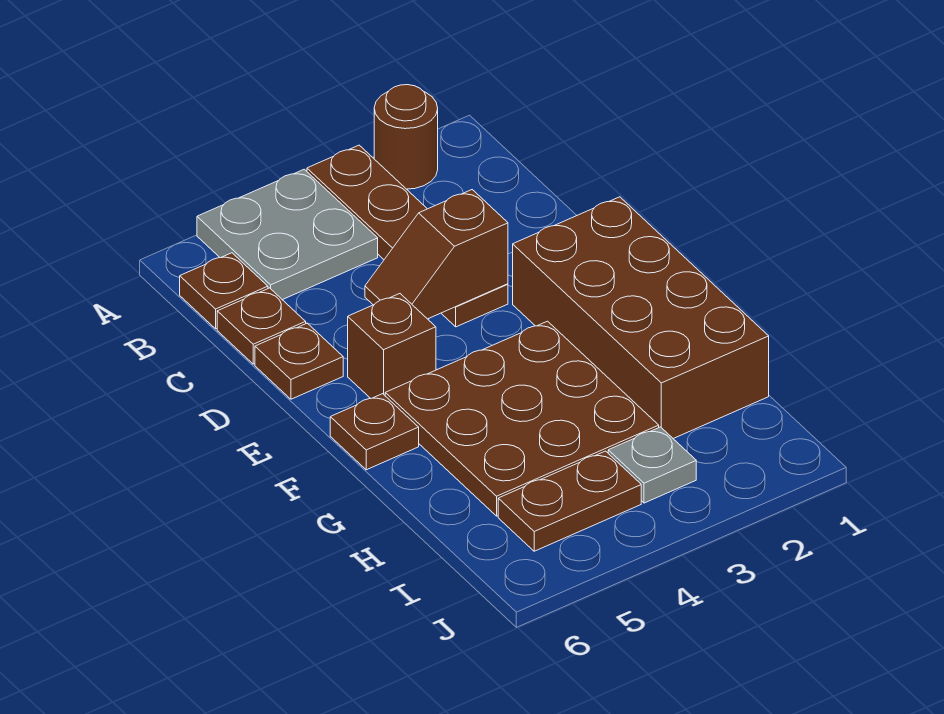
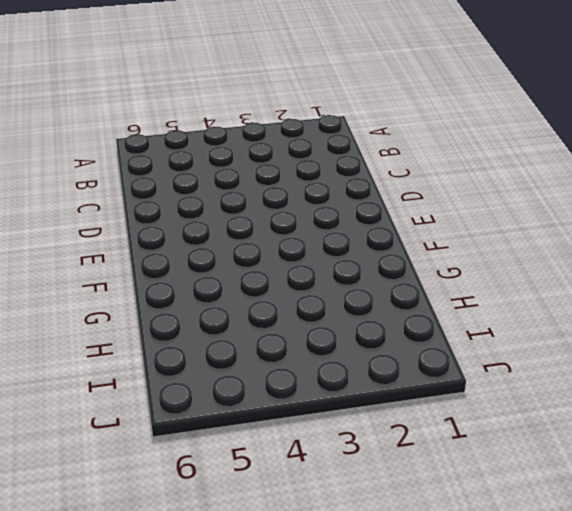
none -> brown round brick A2 level 1
none -> brown plate A3:D3 level 1
none -> grey plate A4:B5 level 1

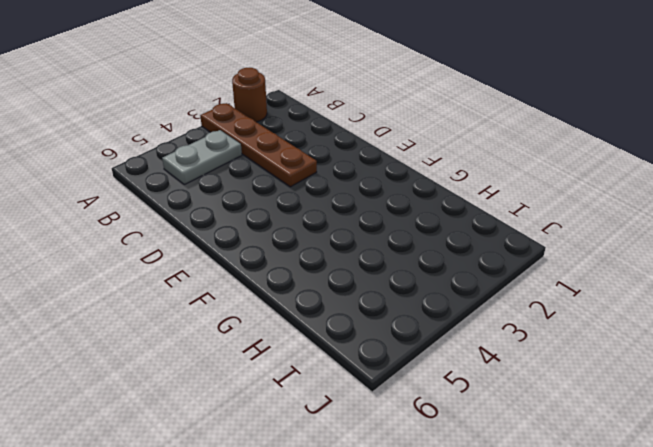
grey plate B4:B5 level 1 -> grey plate A4:B5 level 1
none -> brown plate B6 level 1
none -> brown plate C6 level 1
none -> brown plate D6 level 1

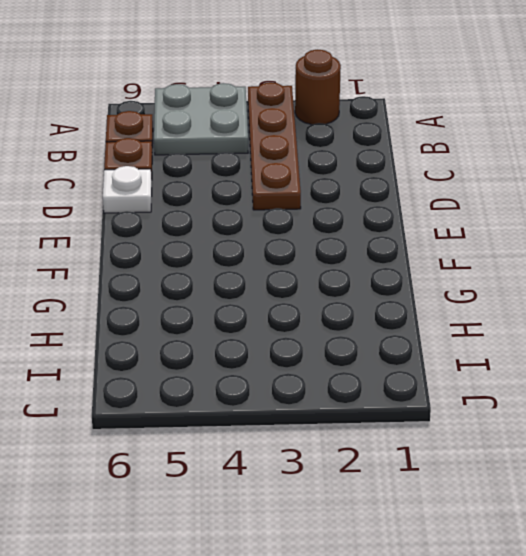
white plate D6 level 1 -> brown plate D6 level 1
none -> brown brick E1:H2 level 1
none -> brown brick E5 level 1
none -> brown plate F3:H5 level 1

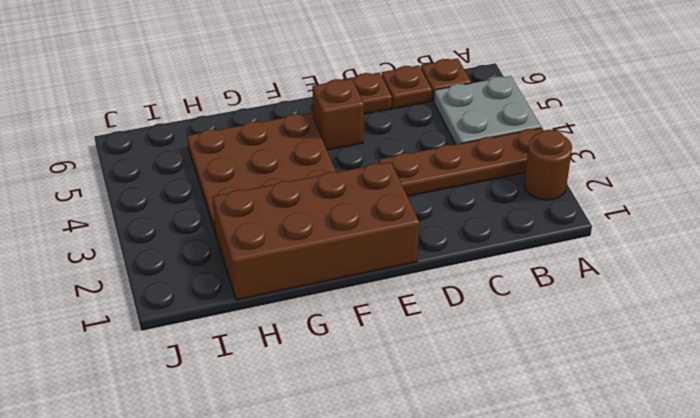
none -> brown plate F6 level 1
none -> grey plate I3 level 1
none -> brown plate I4:I5 level 1

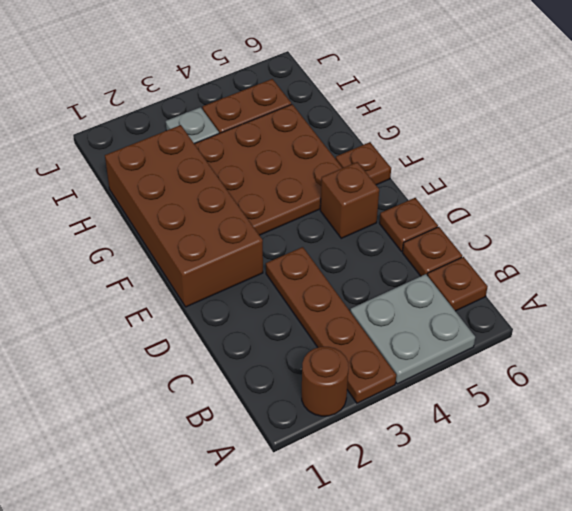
none -> brown slope D3:D4 level 2 top 3

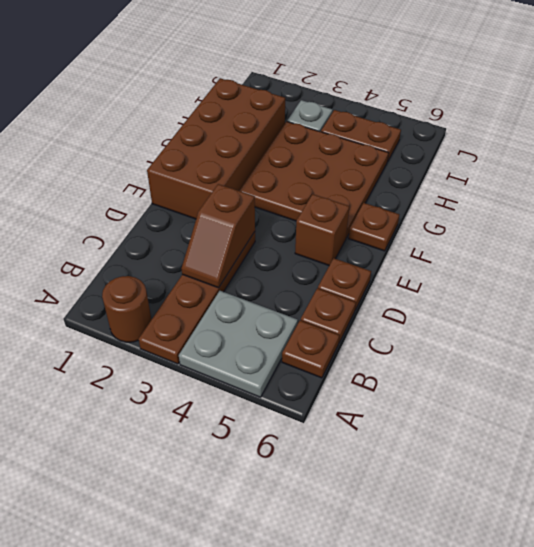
brown slope C3:D3 level 2 top D -> brown slope D3:D4 level 2 top 3

